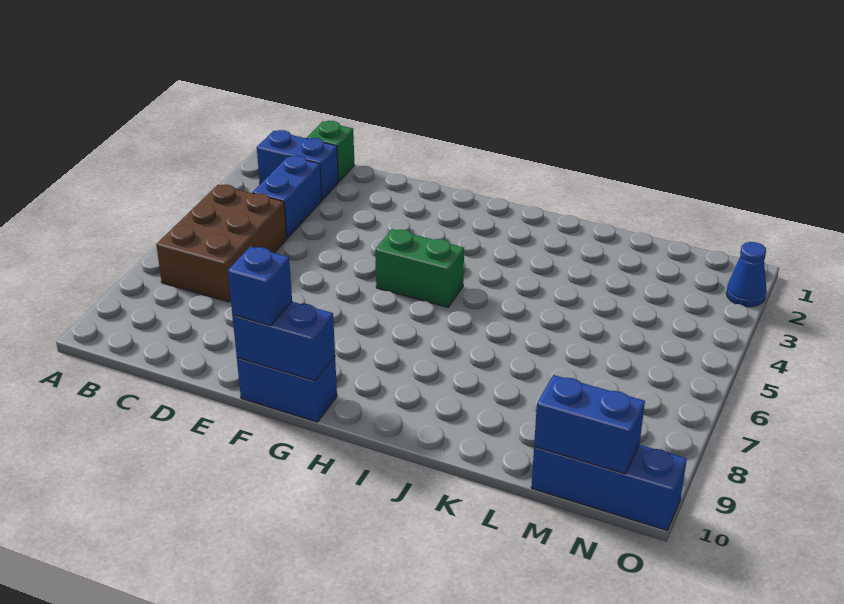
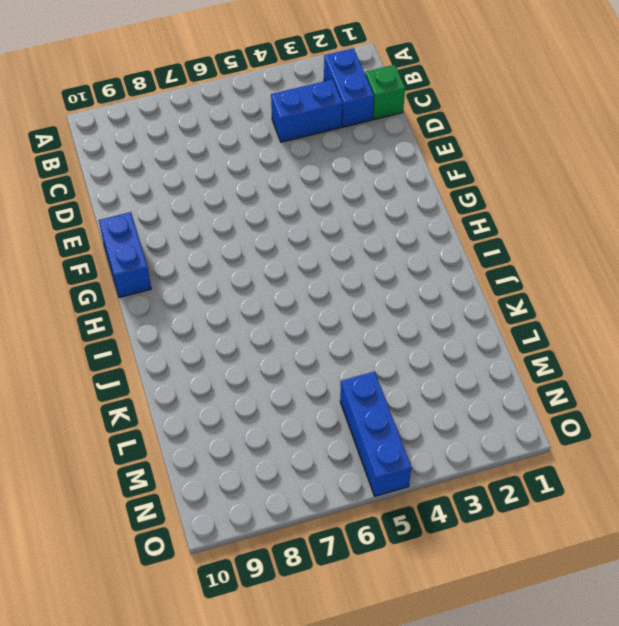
blue brick M5:O5 level 1 -> blue brick M10:O10 level 1
none -> brown brick B5:C7 level 1
none -> green brick G5:H5 level 1

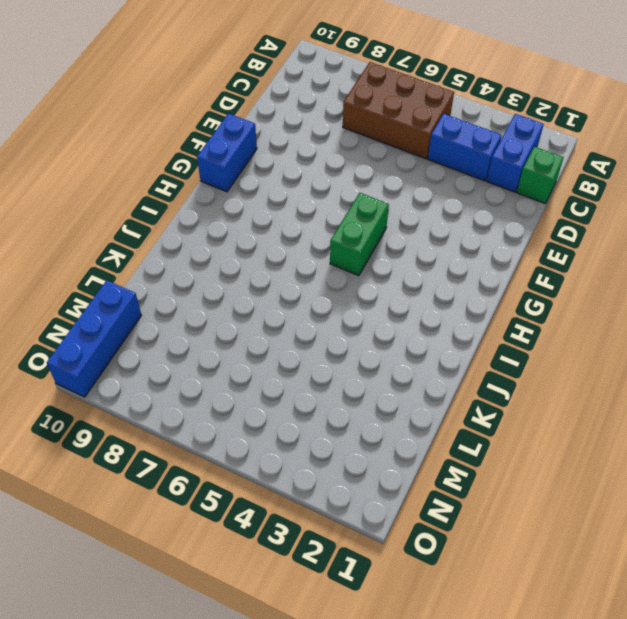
none -> blue cone O2 level 1
none -> blue brick F10:G10 level 2

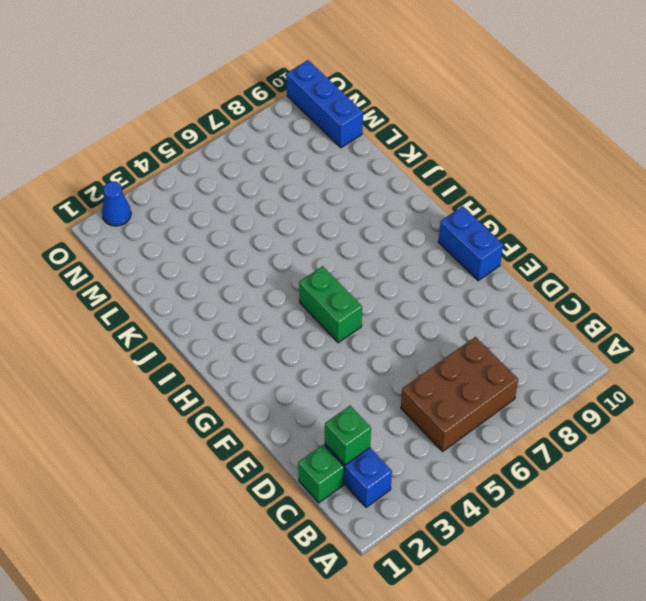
green brick C2 level 2 -> none
none -> blue brick C3:C4 level 1
none -> blue brick F10:G10 level 2

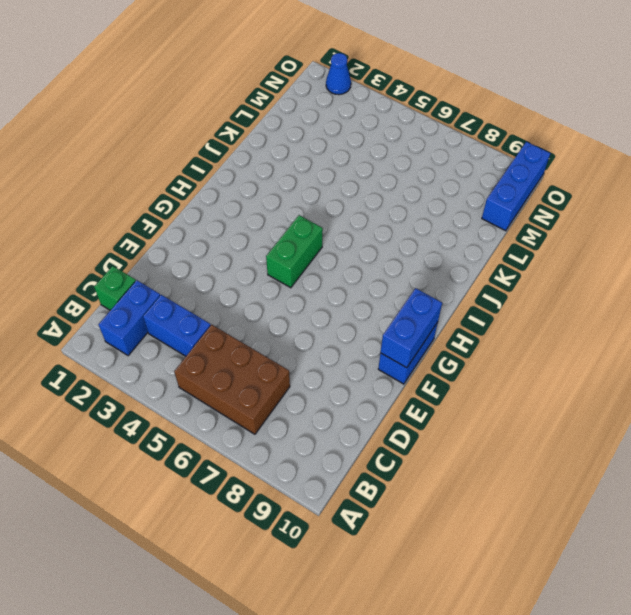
none -> blue brick M10:N10 level 2
none -> blue brick F10 level 3

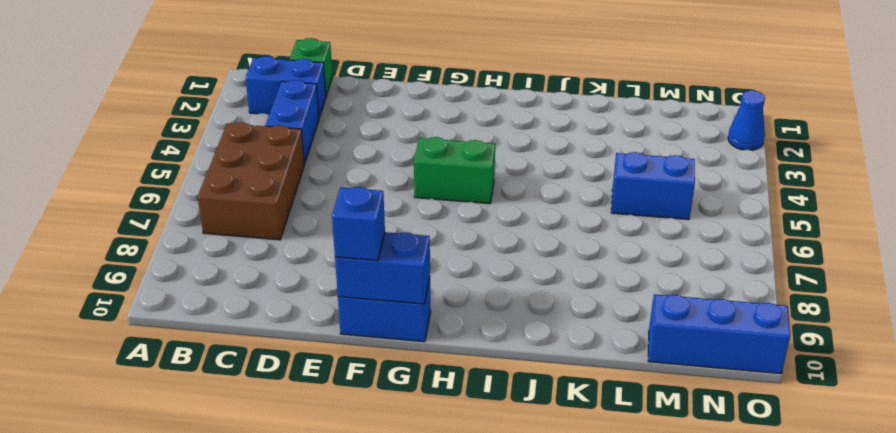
blue brick L5:M5 level 1 -> blue brick M10:N10 level 2

